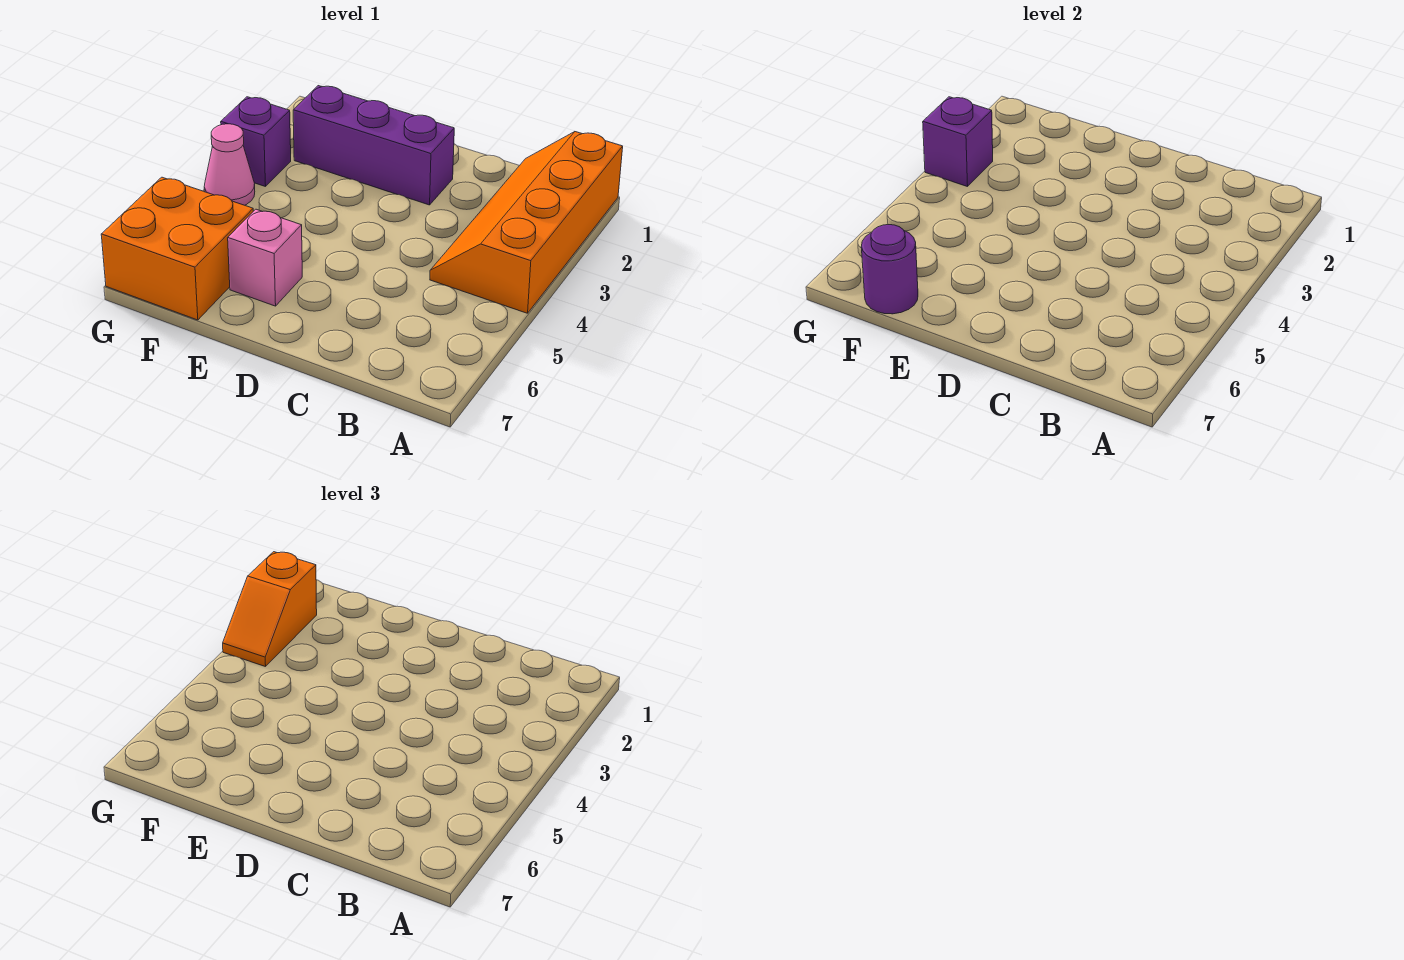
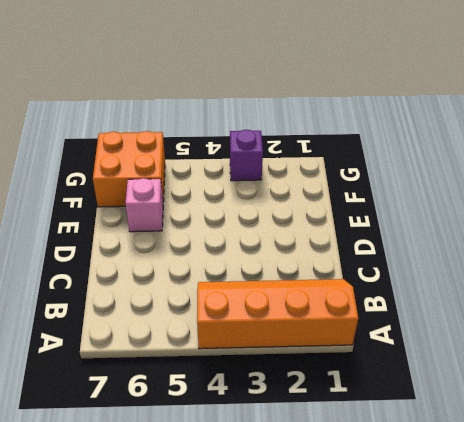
none -> purple brick D2:F2 level 1
none -> pink cone G4 level 1

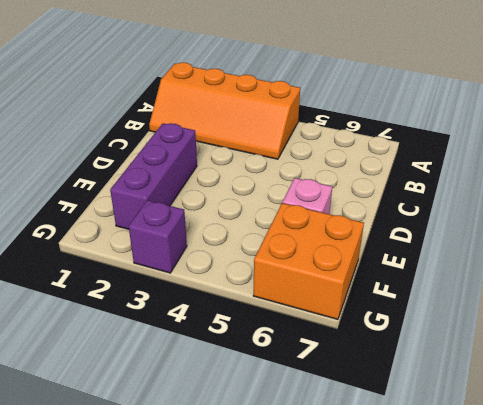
none -> pink cone G4 level 1
none -> purple round brick F7 level 2

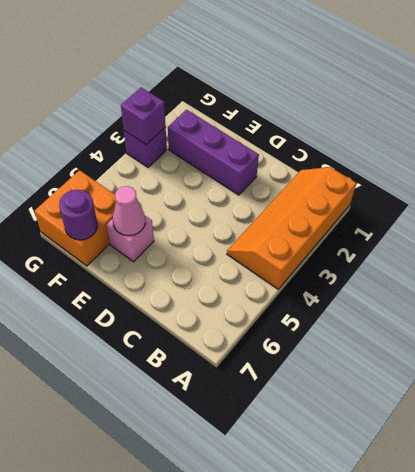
pink cone E6 level 2 -> pink cone G4 level 1
none -> orange slope G2:G3 level 3 top 2

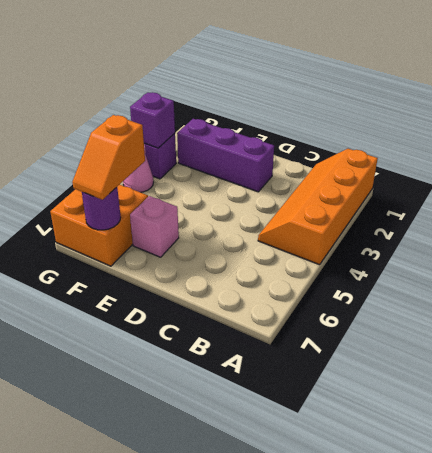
orange slope F6:F7 level 3 top 6 -> orange slope G2:G3 level 3 top 2

